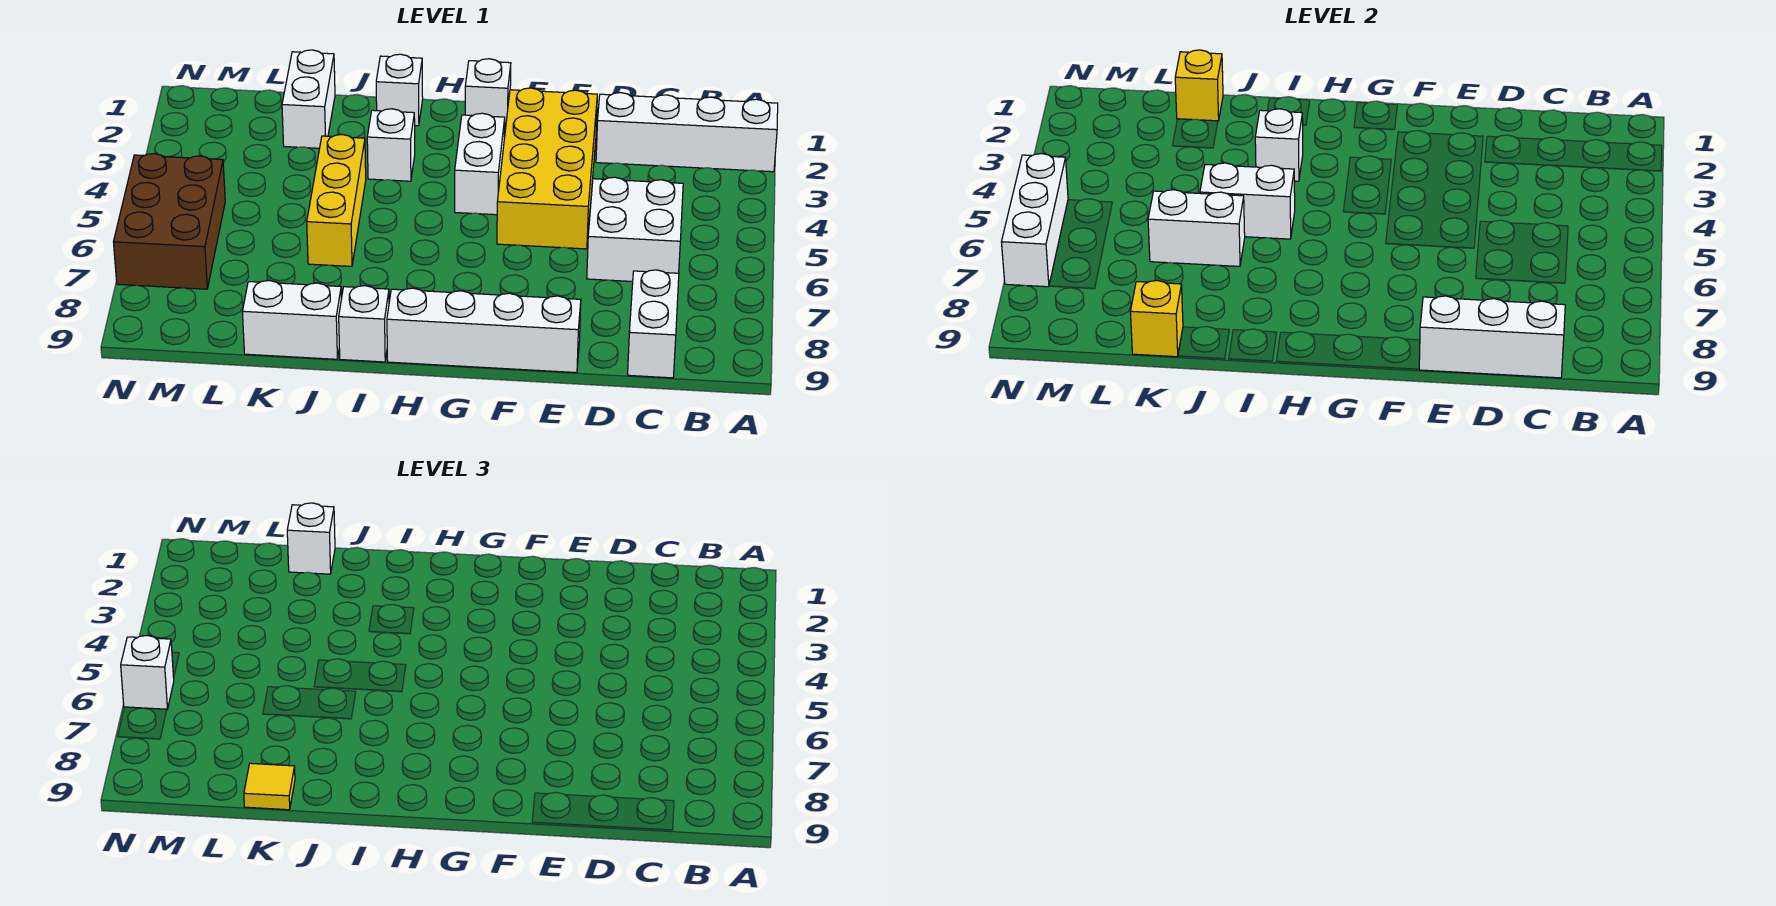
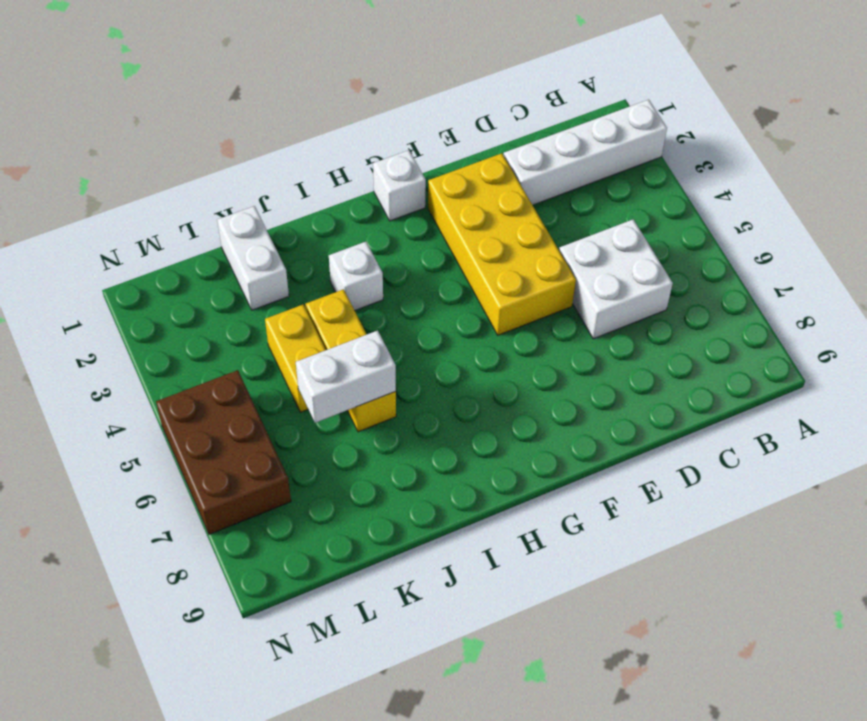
yellow brick K4:K5 level 1 -> none
none -> white brick C8:C9 level 1
none -> white brick E9:H9 level 1
none -> white brick G3:G4 level 1

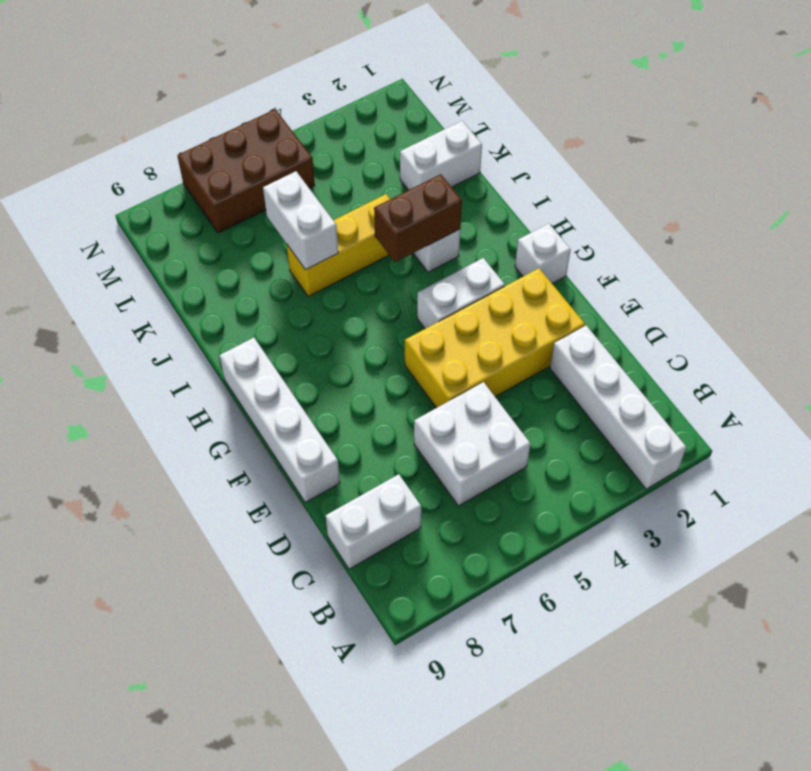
brown brick I3:I4 level 2 -> white brick I3 level 2
none -> white brick I1 level 1
none -> white brick I9 level 1
none -> white brick J9:K9 level 1

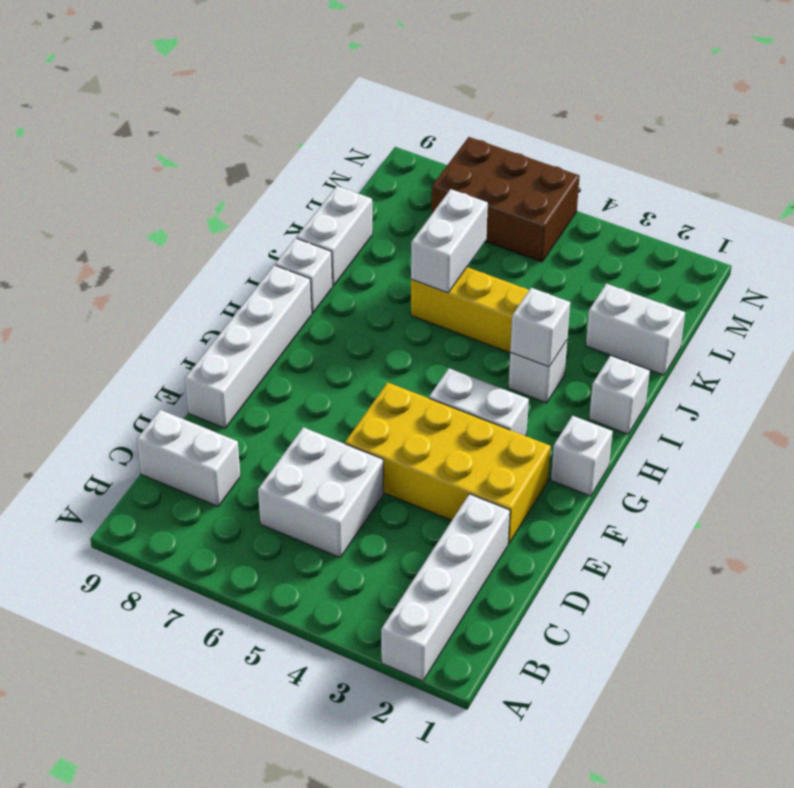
none -> white brick C9:E9 level 2
none -> white brick I5:J5 level 2
none -> yellow brick K1 level 2

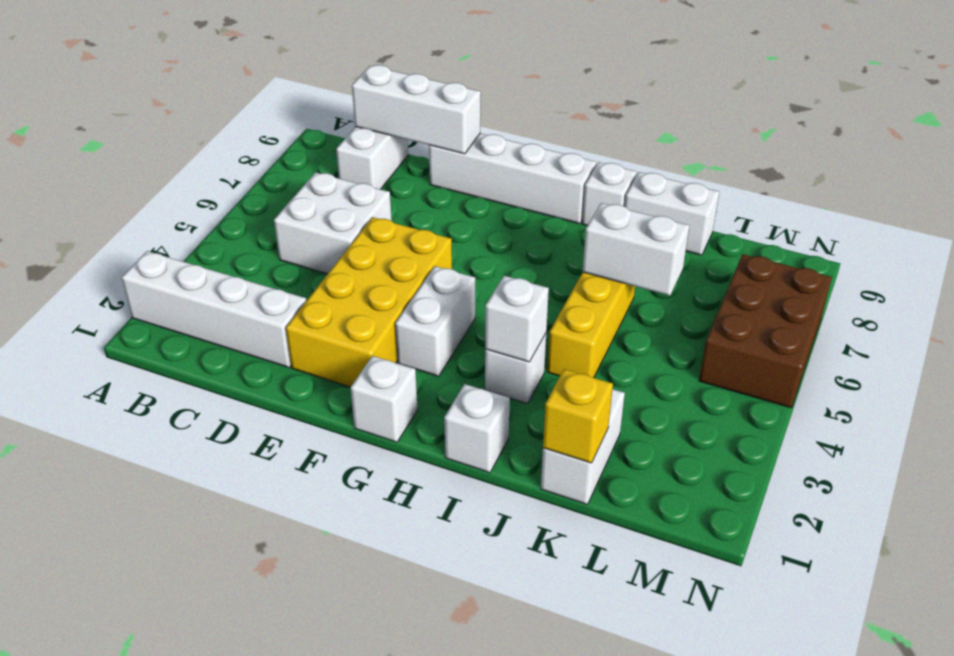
none -> white brick I5:J5 level 2
none -> yellow brick K9 level 2
none -> white brick N5:N7 level 2

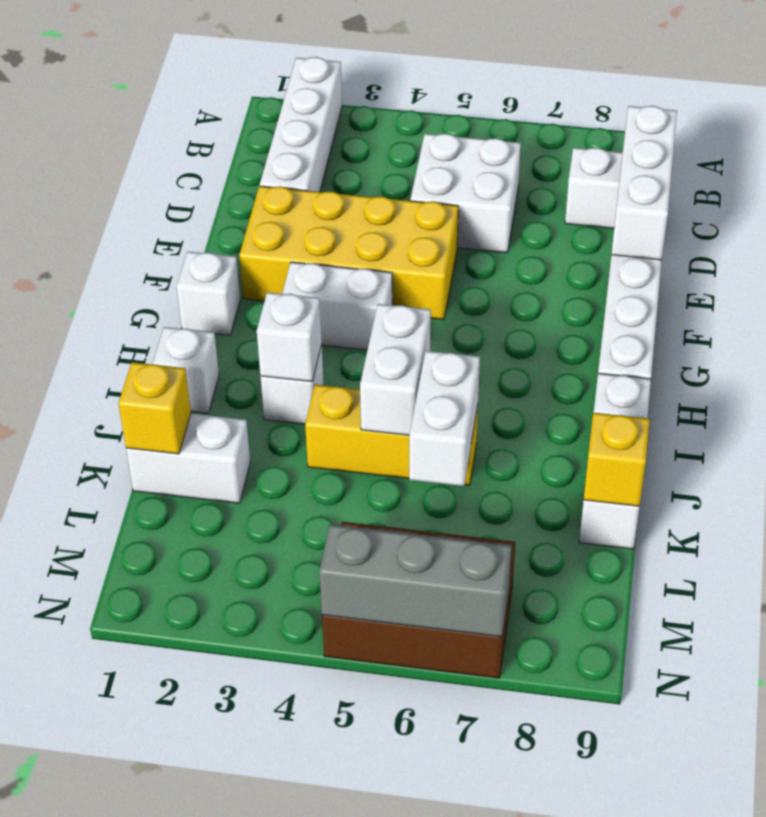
grey brick N5:N7 level 2 -> white brick N5:N7 level 2
none -> white brick K1 level 3
none -> yellow tile K9 level 3
none -> white brick N6 level 3

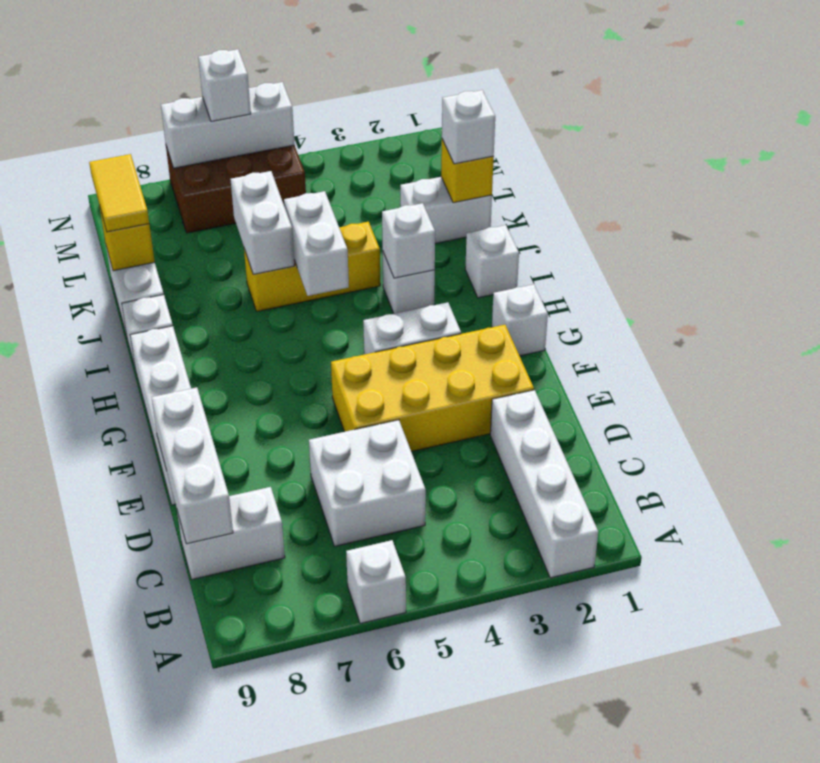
white brick A6 level 1 -> none
yellow tile K9:L9 level 3 -> yellow tile K9 level 3

